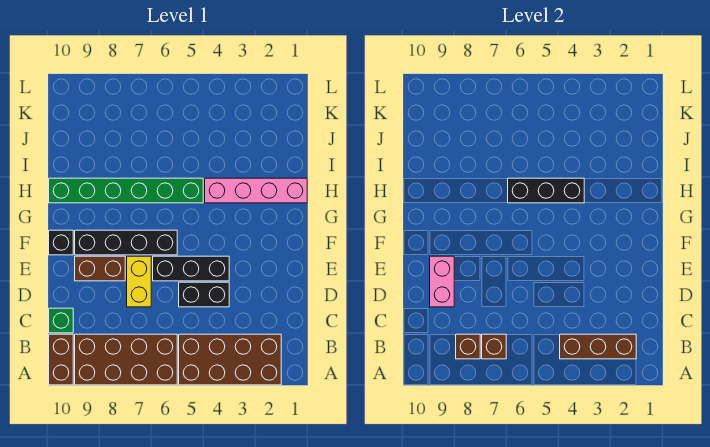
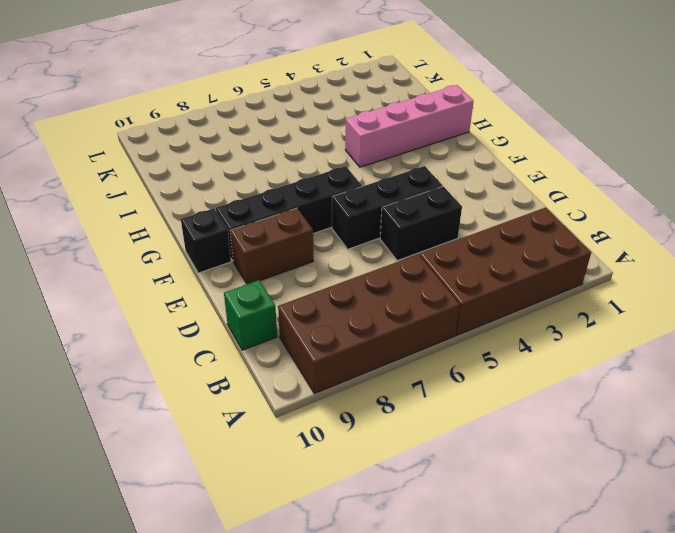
none -> brown brick A10:B10 level 1
none -> yellow brick D7:E7 level 1
none -> green brick H5:H10 level 1

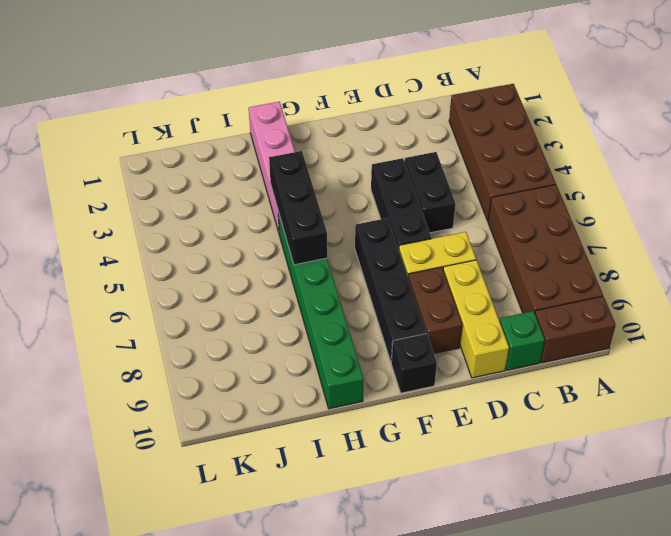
yellow brick D8:D10 level 1 -> none
none -> brown brick B2:B4 level 2
none -> brown brick B7 level 2
none -> brown brick B8 level 2

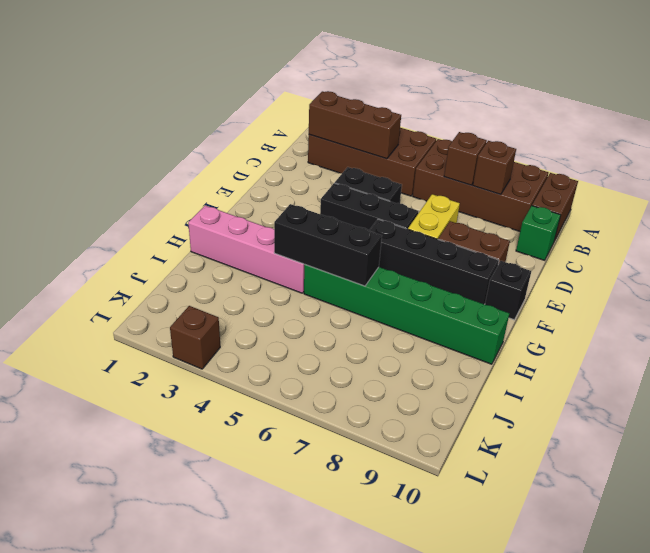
brown brick L3 level 1 -> none
none -> pink brick D9:E9 level 2

